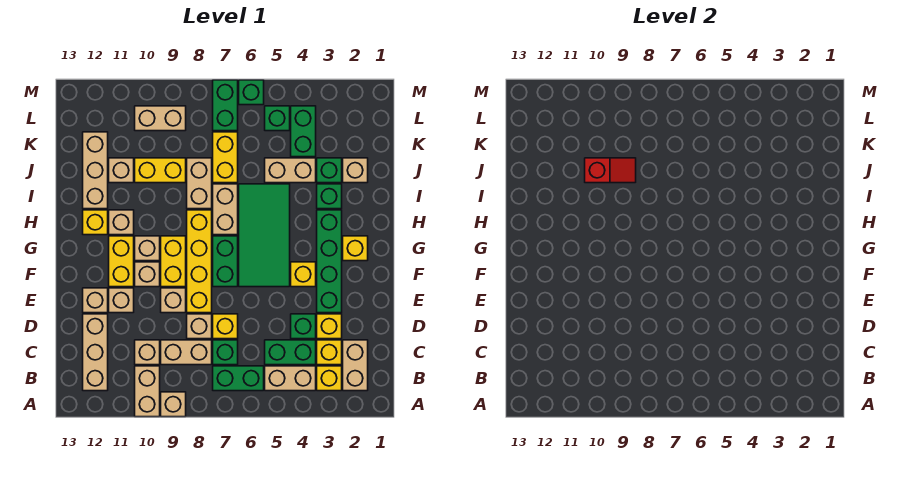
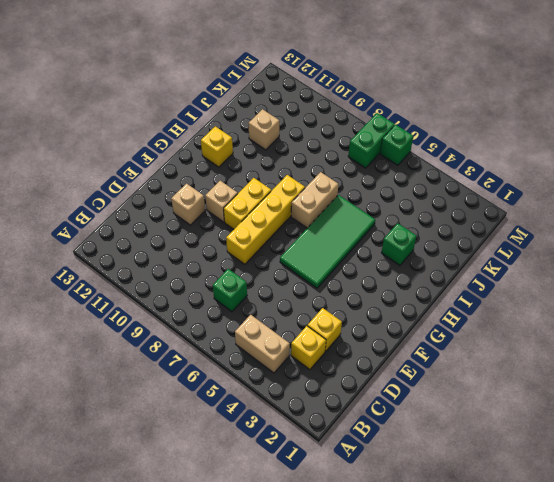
none -> tan brick A9 level 1
none -> tan brick A10:B10 level 1
none -> tan brick B2:C2 level 1
none -> yellow brick B3 level 1

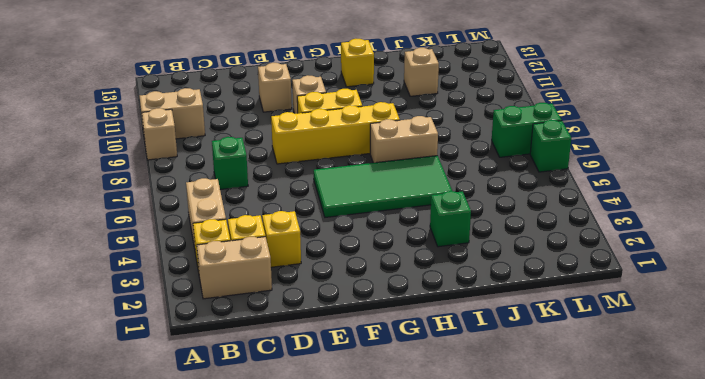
none -> green brick B6:B7 level 1
none -> tan brick B12:D12 level 1
none -> green brick C4:C5 level 1
none -> tan brick C8:C9 level 1

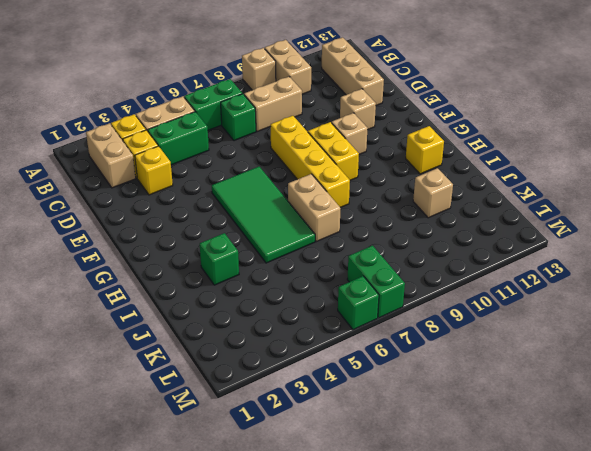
none -> tan brick C10 level 1
none -> green brick D4 level 1
none -> yellow brick D7 level 1
none -> tan brick D8 level 1

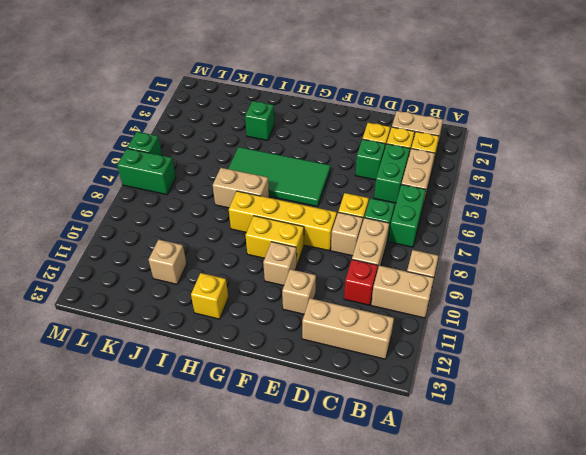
red brick C10 level 1 -> tan brick C10 level 1
none -> green brick E3:H3 level 1
none -> tan brick E9 level 1
none -> tan brick E12 level 1
none -> yellow brick F4 level 1

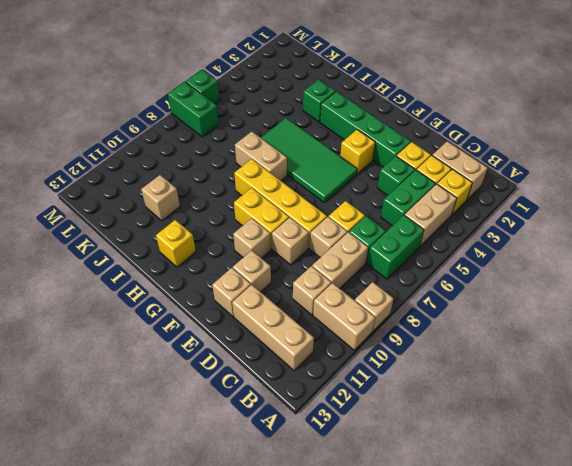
none -> green brick F7:G7 level 1
none -> yellow brick F11:G11 level 1
none -> yellow brick G2 level 1
none -> tan brick G10 level 1

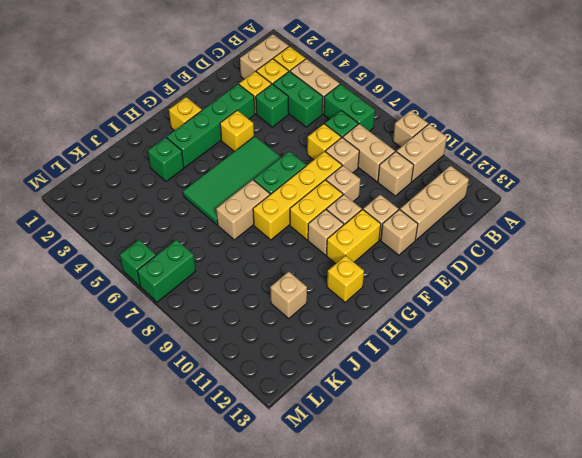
none -> tan brick H11 level 1
none -> tan brick I8:J8 level 1
none -> tan brick I12:K12 level 1
none -> tan brick J2 level 1

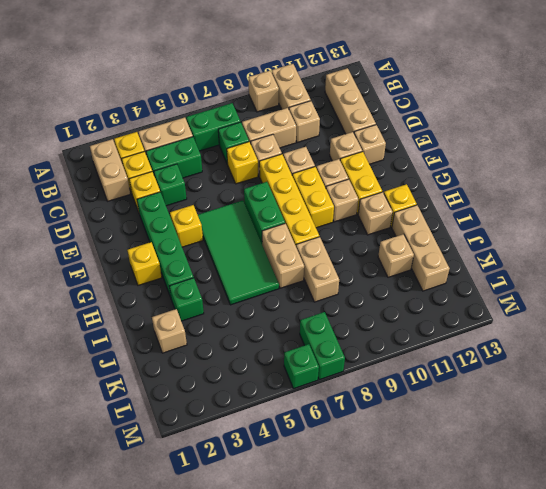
none -> green brick J3 level 1
none -> tan brick J4:J5 level 1
none -> yellow brick J7:K7 level 1
none -> yellow brick J9:J10 level 1

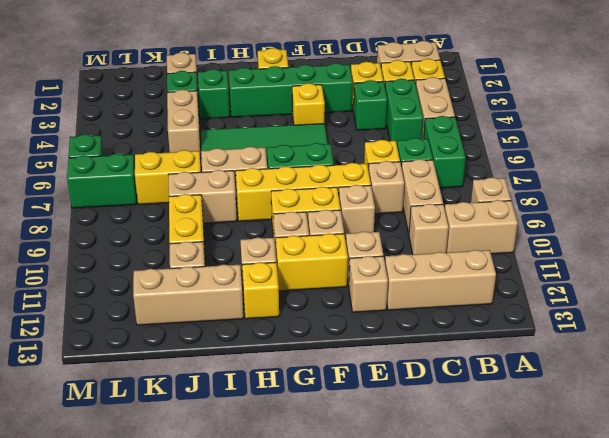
none -> green brick K4:L4 level 1
none -> green brick L5 level 1
none -> tan brick L9:L10 level 1
none -> red slope J9:J10 level 2 top 10

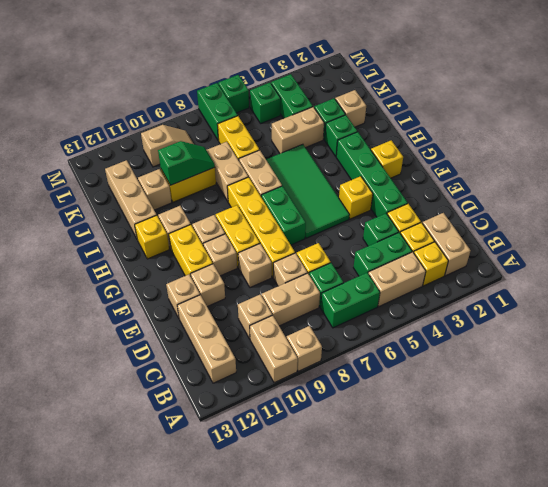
green slope J9:J10 level 2 top 10 -> red slope J9:J10 level 2 top 10
tan slope L9:L10 level 1 top 10 -> tan brick L9:L10 level 1

